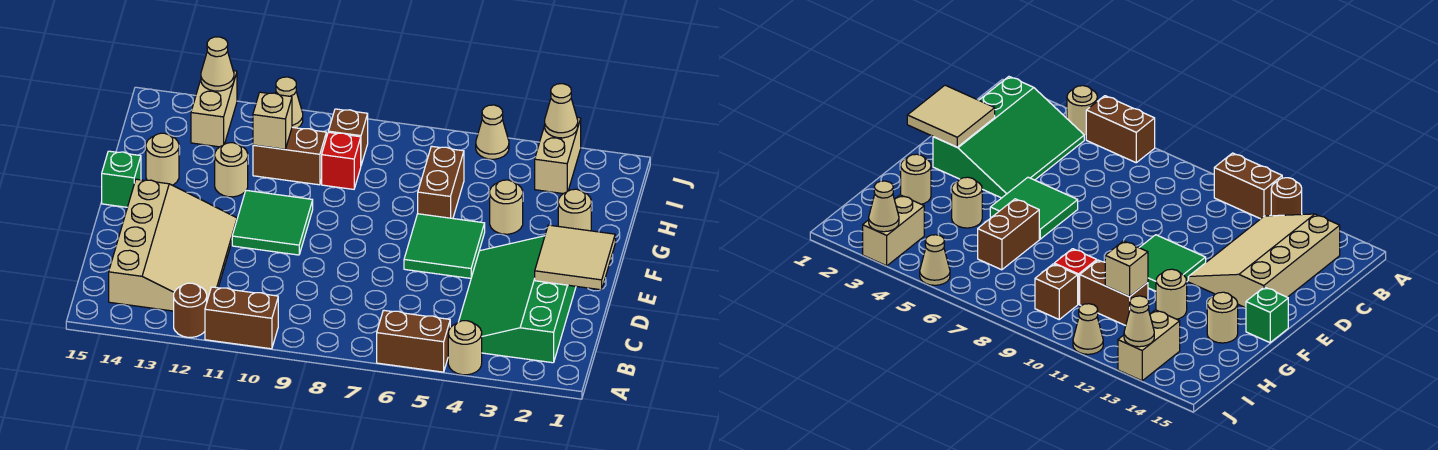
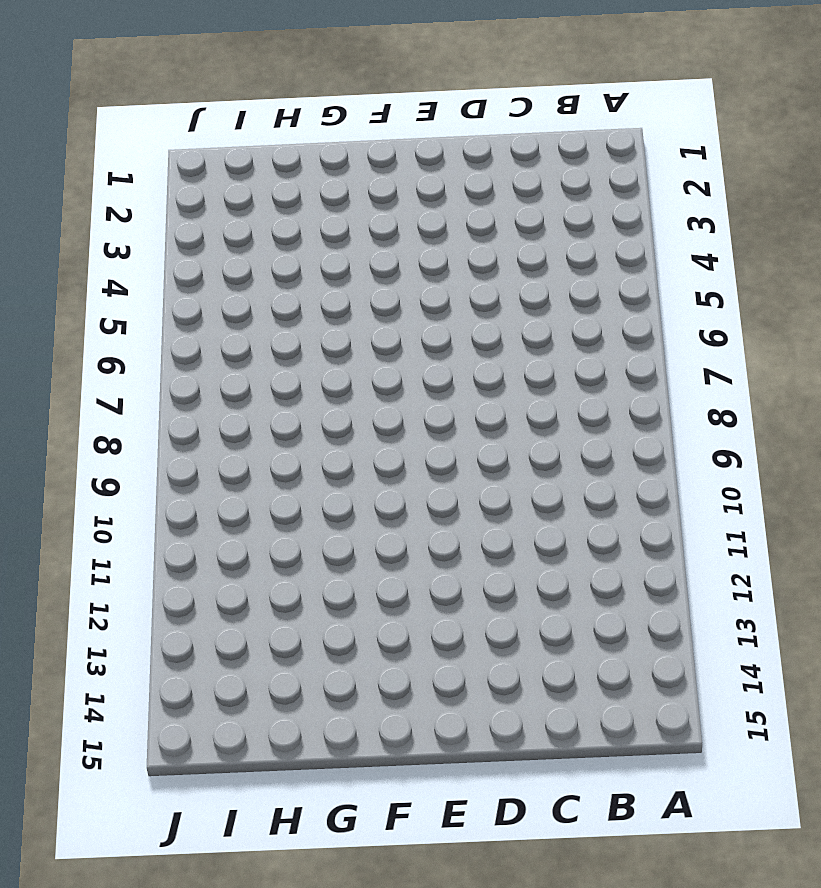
none -> tan round brick A4 level 1
none -> brown brick A5:A6 level 1
none -> brown brick A10:A11 level 1

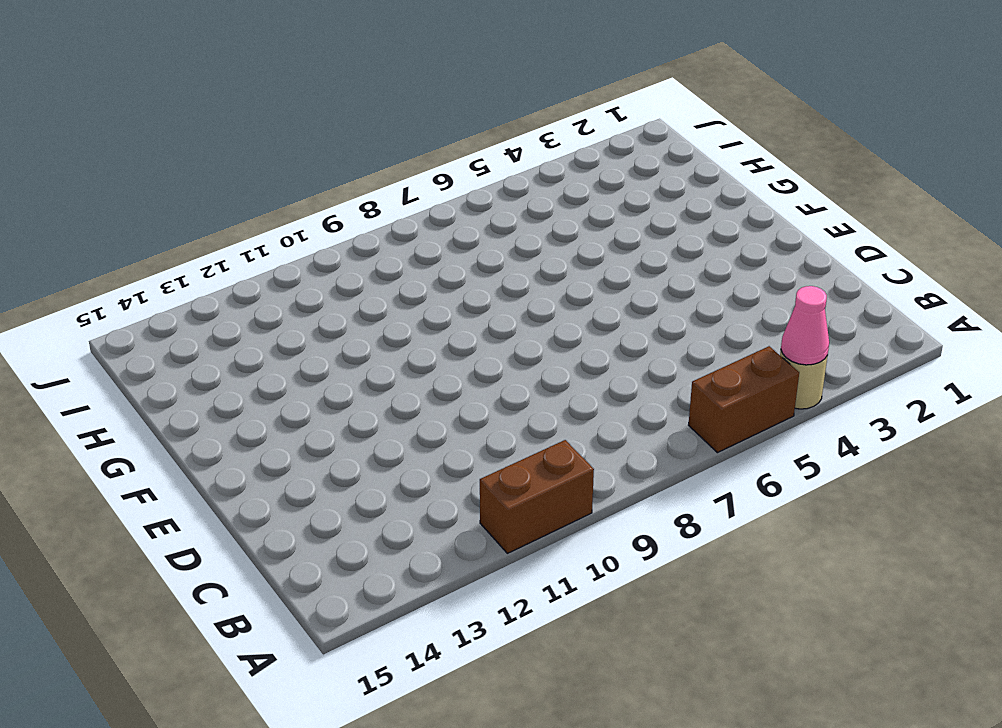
pink cone A4 level 2 -> none
none -> brown round brick A12 level 1
none -> green slope B2:E4 level 1 top 2
none -> tan slope B12:E14 level 1 top 14

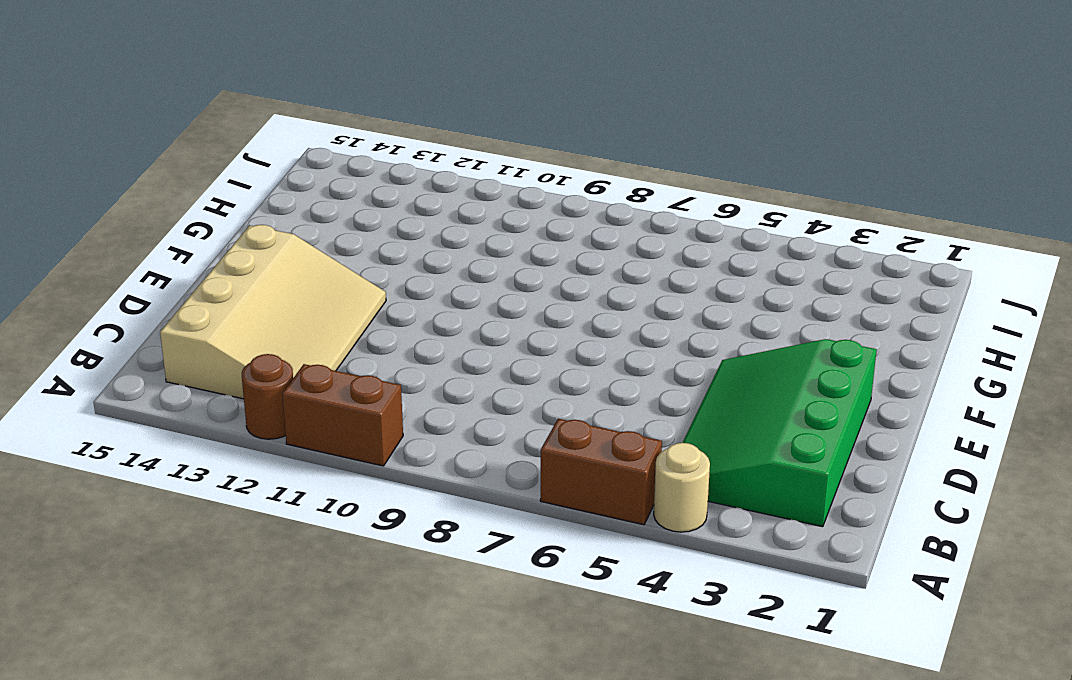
none -> green tile E5:F6 level 1
none -> green tile E10:F11 level 1
none -> green brick F15 level 1

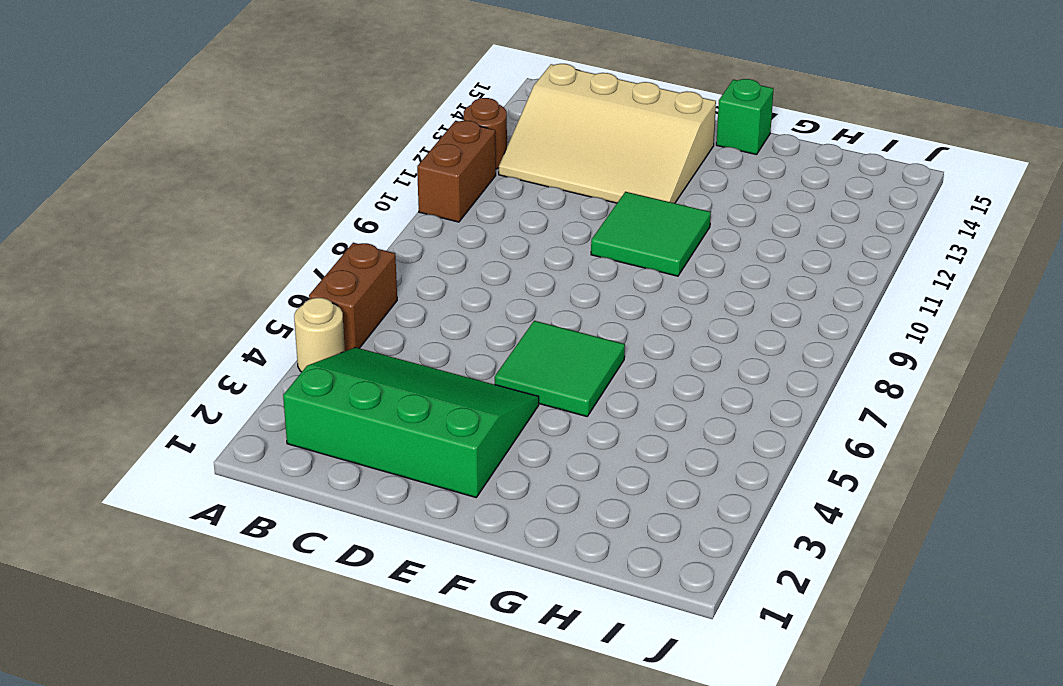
none -> tan round brick G2 level 1
none -> tan round brick G4 level 1
none -> brown brick G6:H6 level 1

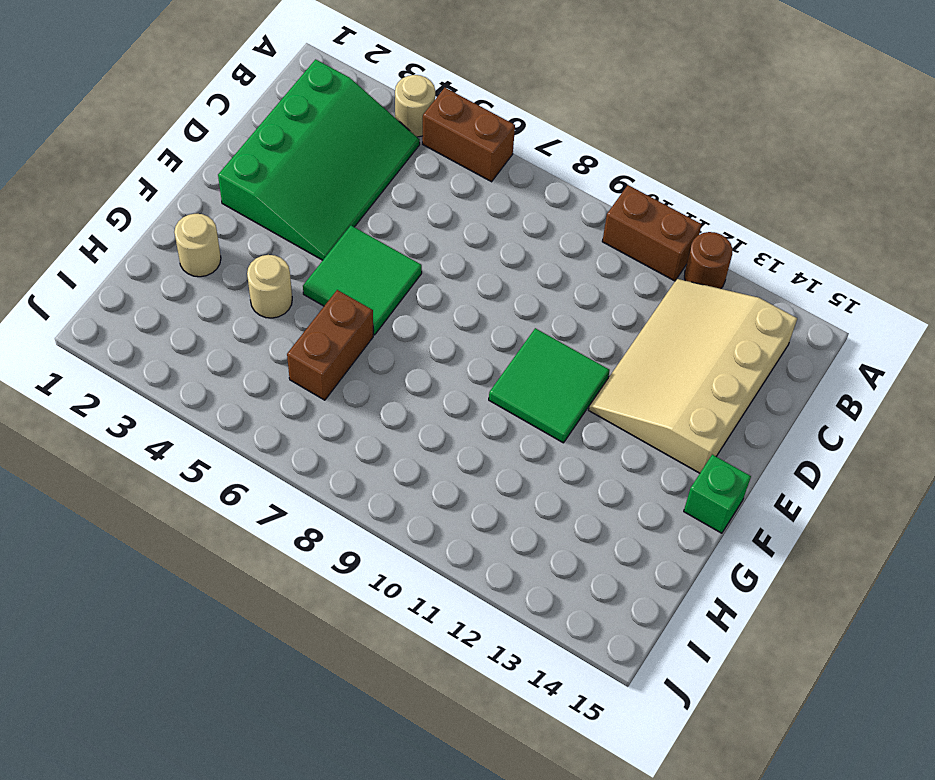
none -> tan round brick G12 level 1
none -> tan round brick G14 level 1
none -> red brick H9 level 1

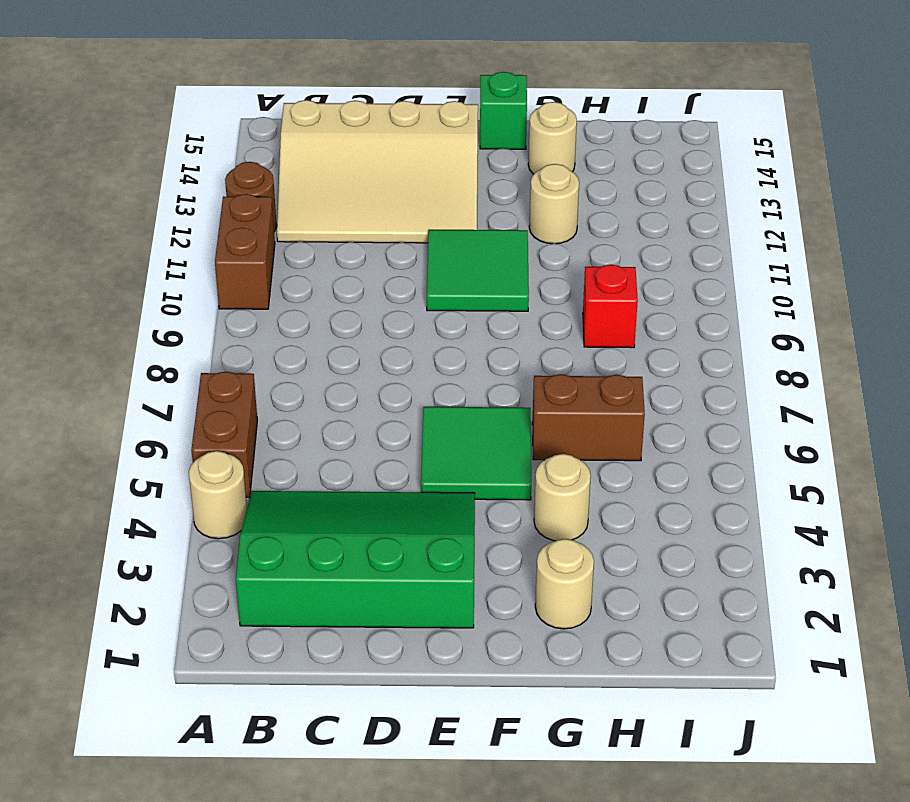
none -> brown brick H10:H11 level 1
none -> tan brick I3:J3 level 1
none -> brown brick I9 level 1

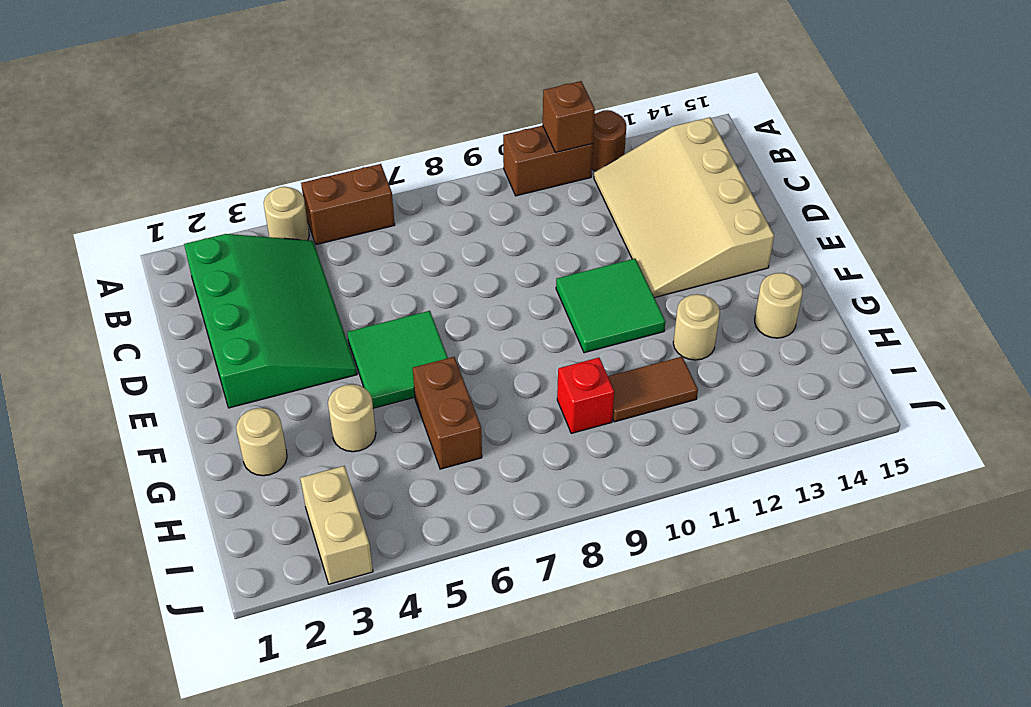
brown brick A11 level 2 -> brown brick I9 level 1
brown tile H10:H11 level 1 -> brown brick H10:H11 level 1
none -> green brick F15 level 1
none -> tan brick I13:J13 level 1
none -> tan cone J5 level 1

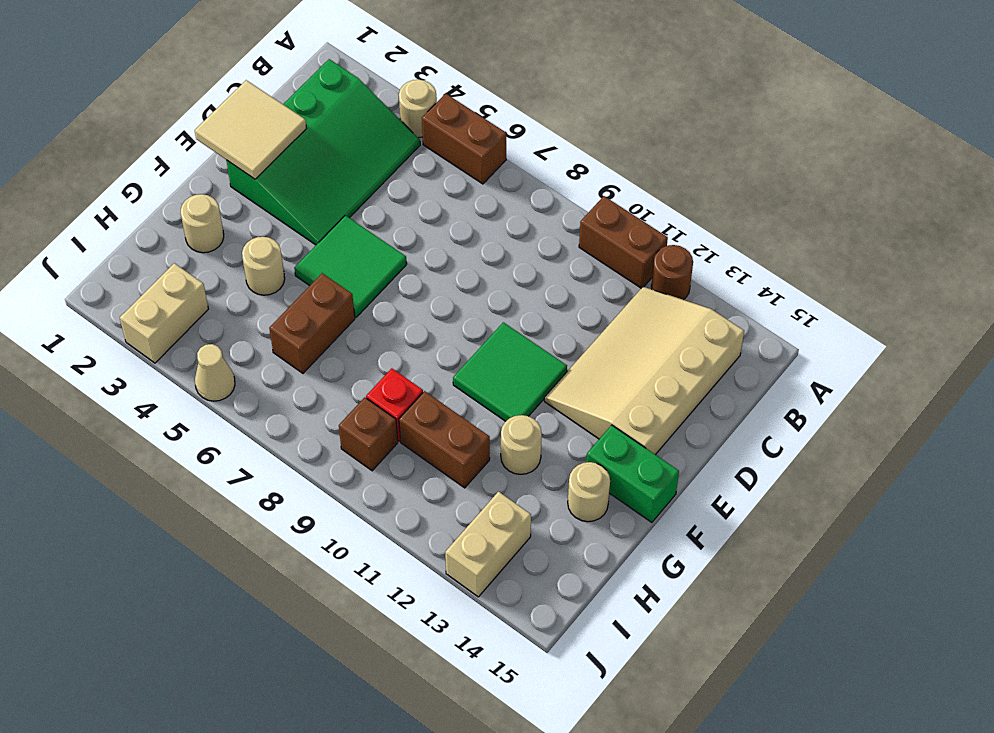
green brick F14:F15 level 1 -> green brick F15 level 1
none -> tan cone J11 level 1
none -> tan brick H11 level 2
none -> tan cone J3 level 2

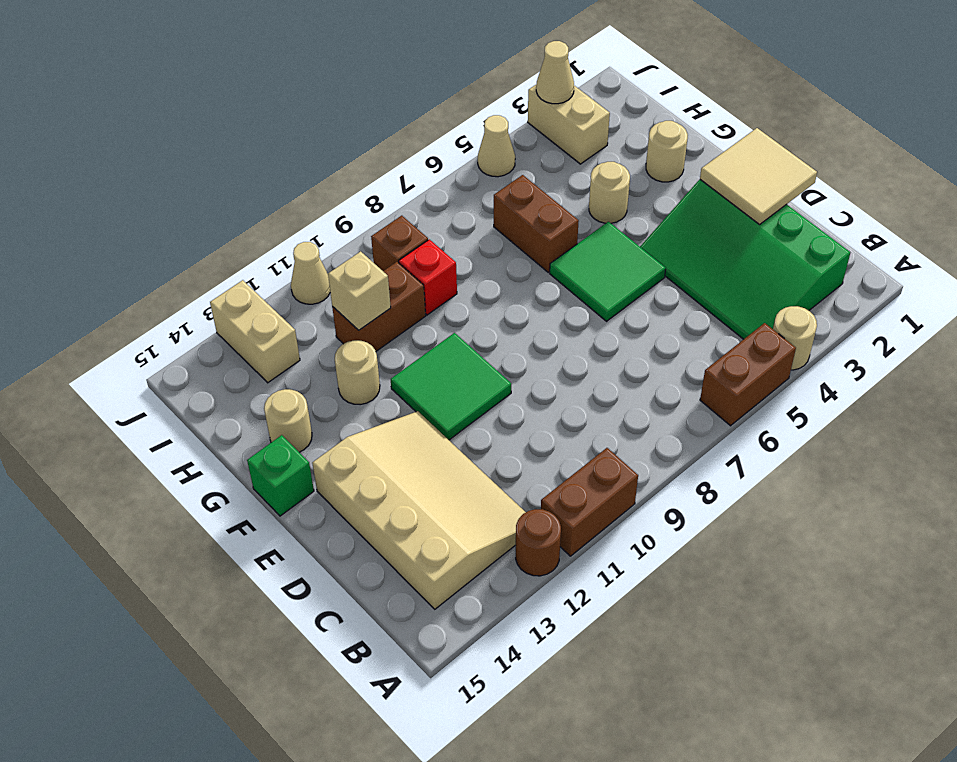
none -> tan cone J13 level 2

